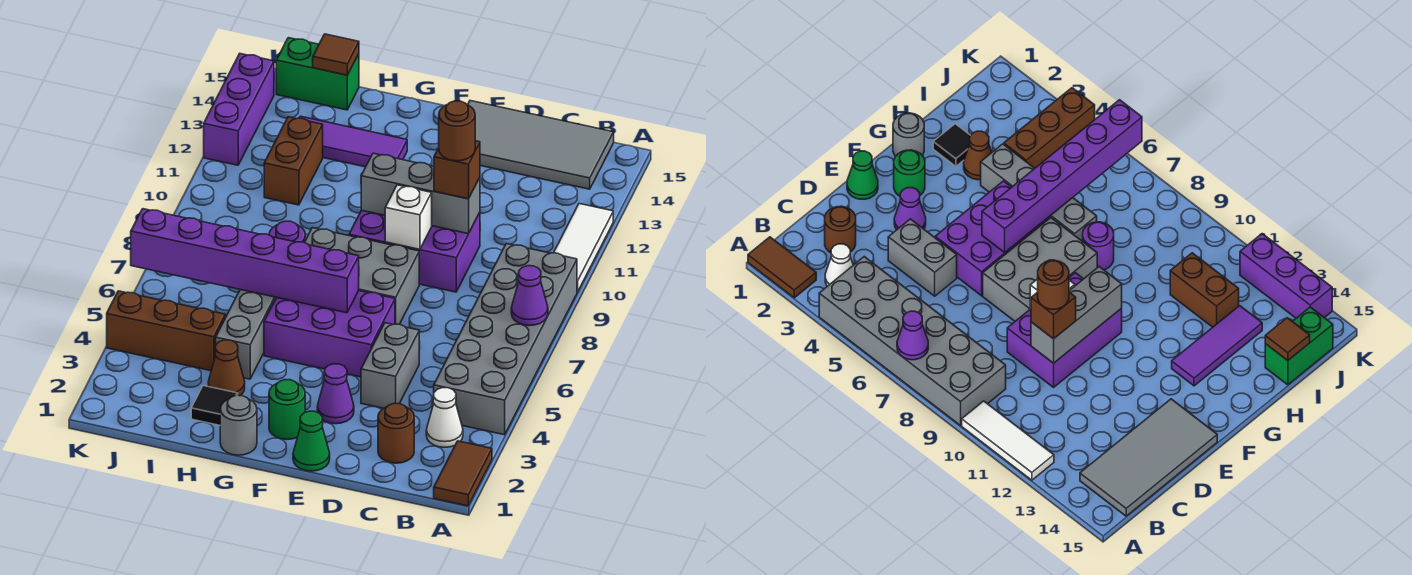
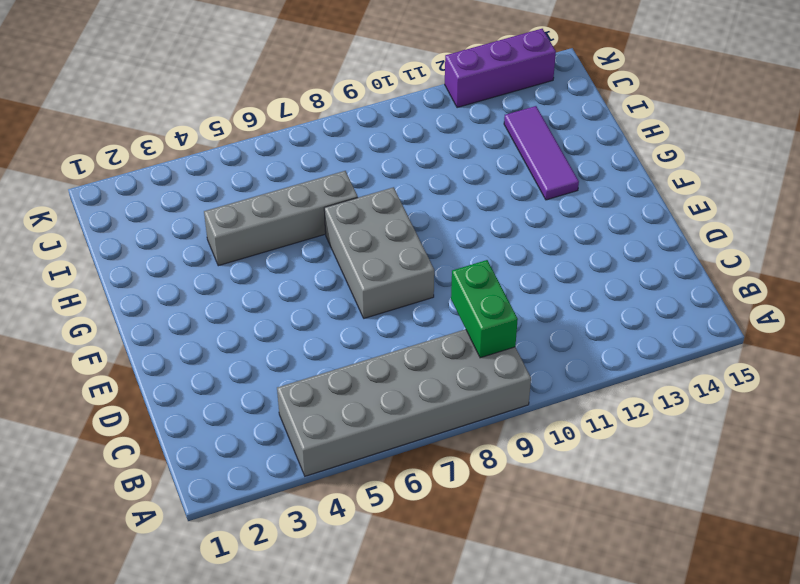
green brick B9:C9 level 2 -> green brick I15:J15 level 1
none -> brown tile A1:A2 level 1
none -> white tile A10:A12 level 1
none -> white cone B3 level 1
none -> grey tile B14:E15 level 1

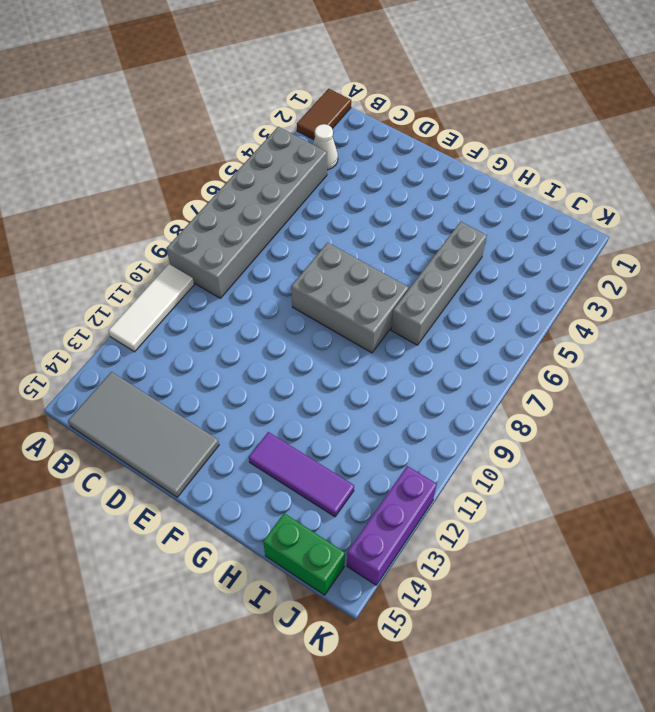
none -> brown round brick C2 level 1
none -> grey brick D4:D5 level 1
none -> purple brick D9:F10 level 1
none -> green cone E1 level 1

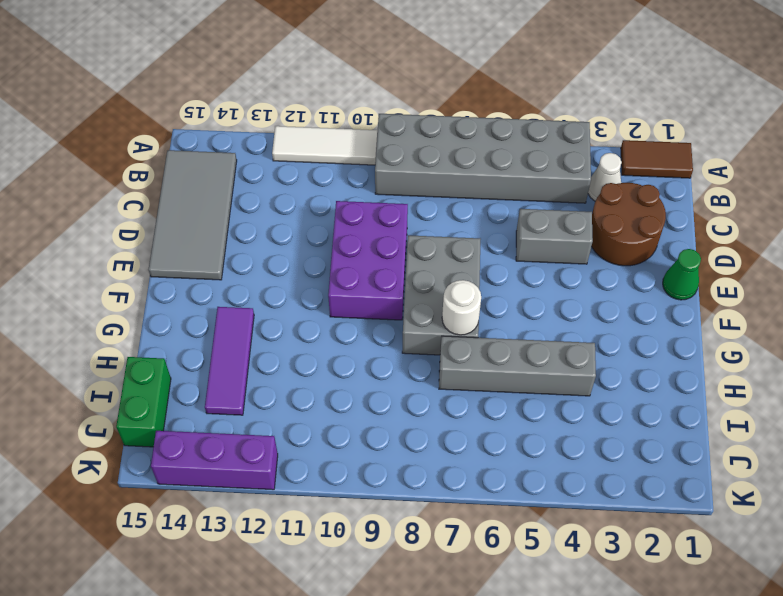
brown round brick C2:D3 level 1 -> brown round brick C2 level 1
white round brick G7 level 2 -> none
none -> purple cone E3 level 1
none -> purple brick E5:G6 level 1
none -> green round brick F2 level 1
none -> grey round brick G1 level 1

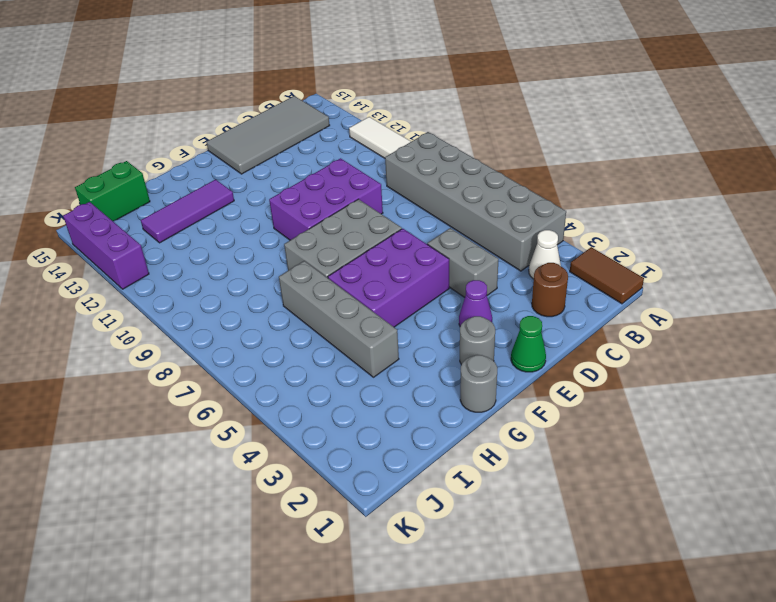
grey round brick F2 level 1 -> green round brick F2 level 1
none -> black tile H2 level 1
none -> brown cone H3 level 1
none -> purple round brick H8 level 1
none -> brown brick I4:K4 level 1

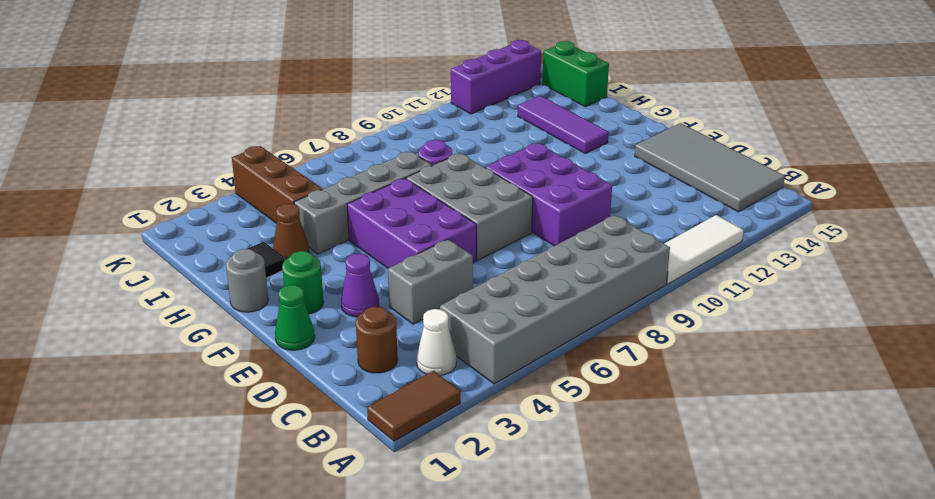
none -> brown brick I11:I12 level 1
none -> purple cone A7 level 2
none -> grey brick D10:F10 level 2
none -> white brick E9 level 2

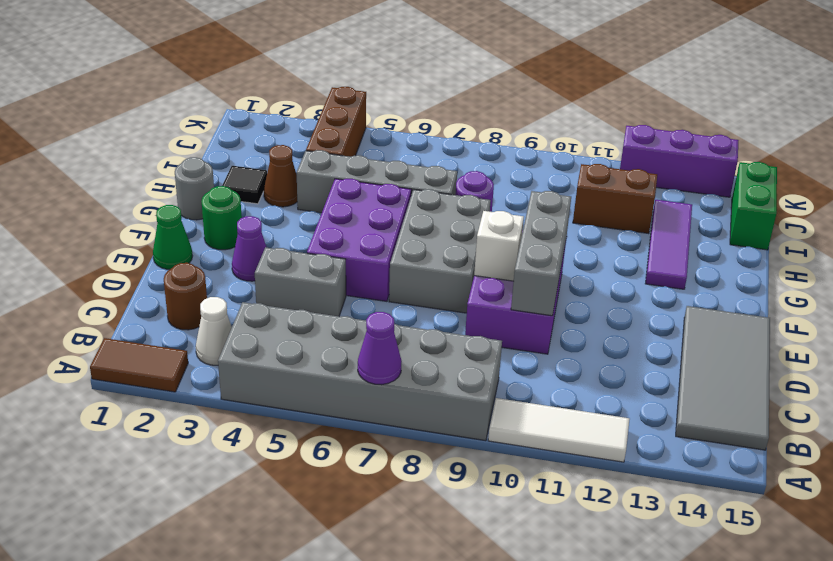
none -> purple brick F6:K6 level 2
none -> brown tile I15 level 2
none -> brown brick D10 level 3
none -> brown round brick D10 level 4

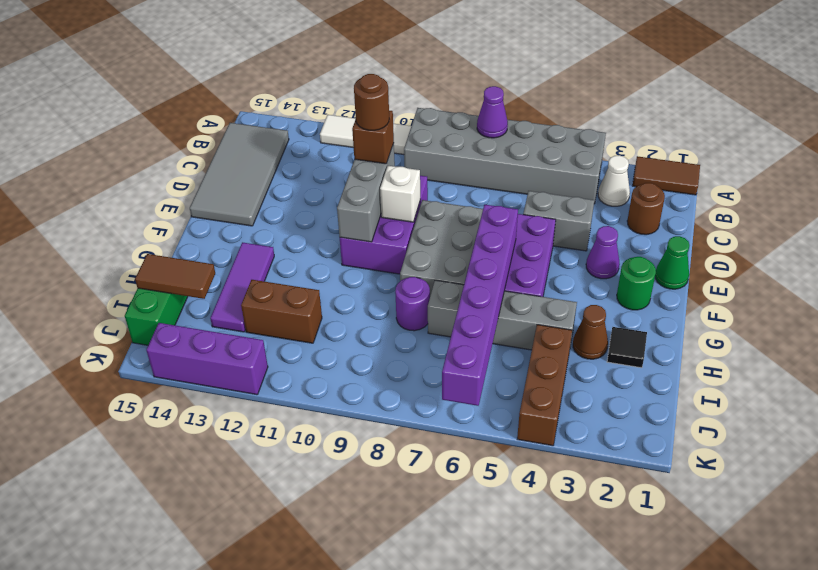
brown tile I14:I15 level 2 -> brown tile I15 level 2
none -> grey round brick G1 level 1

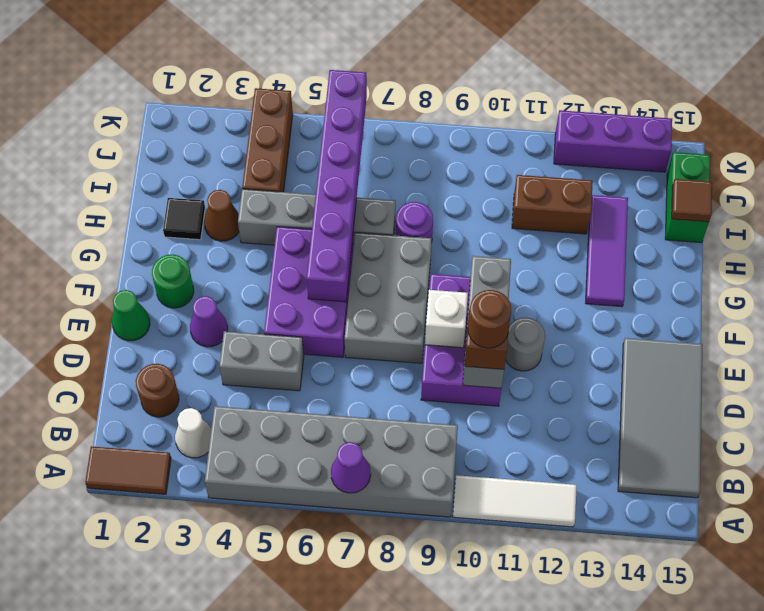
grey round brick E11 level 1 -> grey round brick G1 level 1

